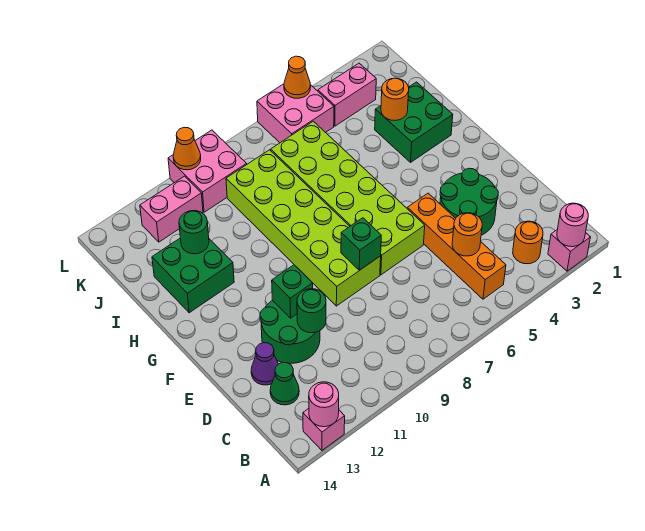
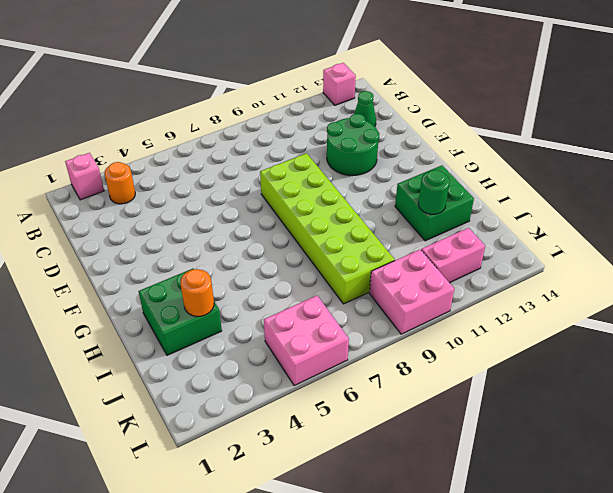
none -> orange brick B5:E5 level 1
none -> green round brick D3:E4 level 1
none -> purple cone D13 level 1

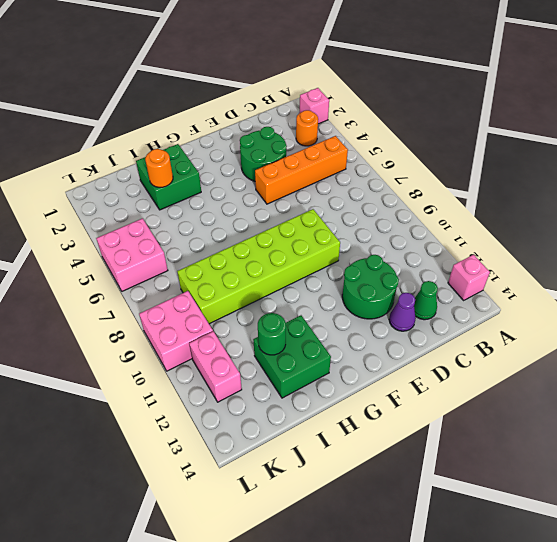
none -> lime brick E6:J7 level 1
none -> pink brick K3:K4 level 1
none -> pink round brick A2 level 2

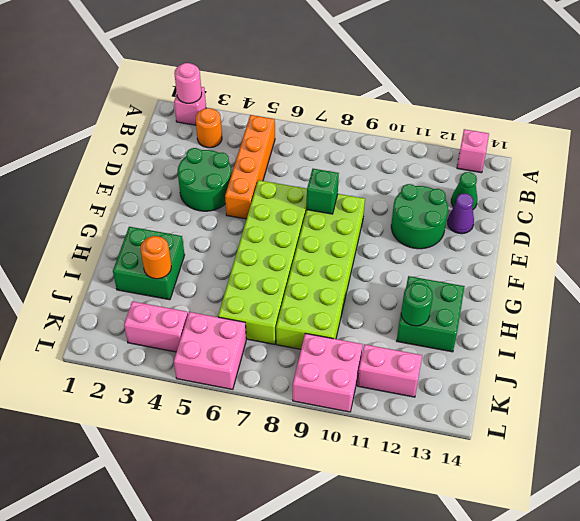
none -> pink round brick A13 level 2
none -> orange round brick C5 level 2
none -> green round brick D11 level 2

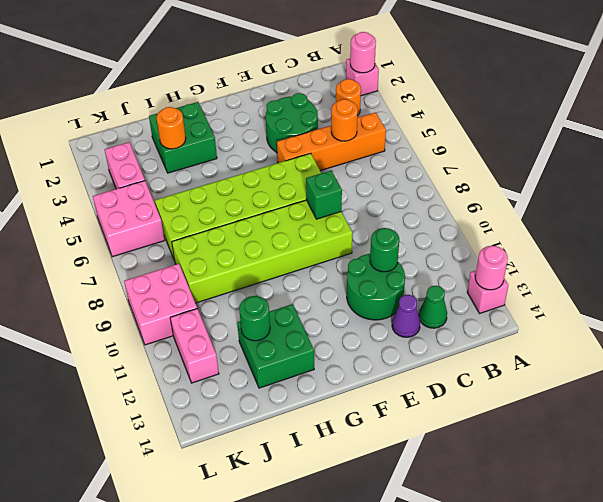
none -> green brick E11 level 2
none -> orange cone L5 level 2
none -> orange cone L10 level 2

